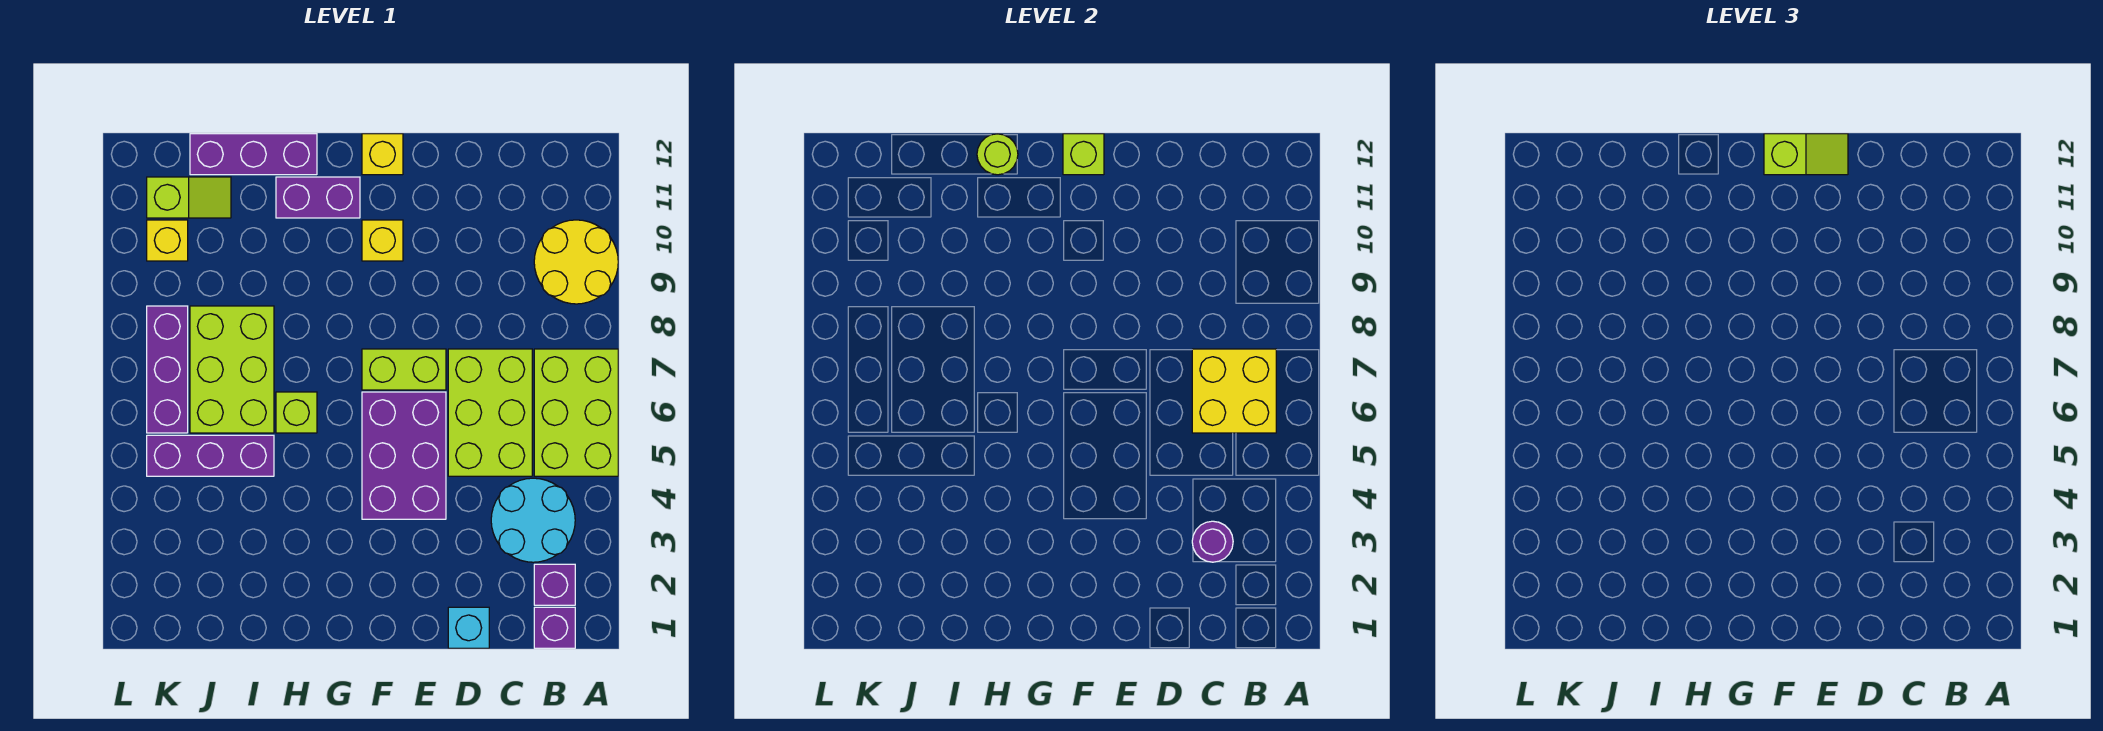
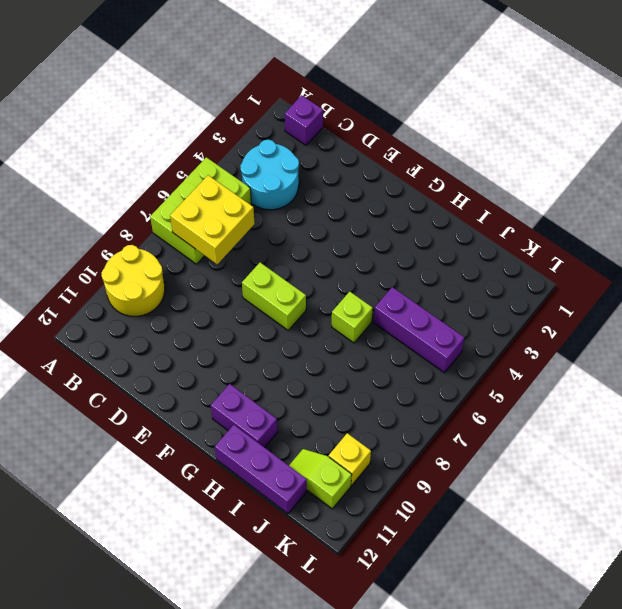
none -> purple brick B2 level 1
none -> lime brick C5:D7 level 1
none -> cyan brick D1 level 1

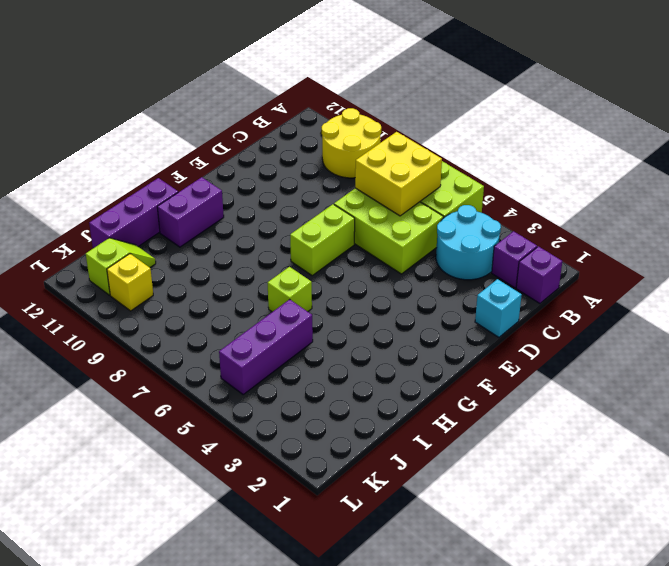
none -> purple brick E4:F6 level 1
none -> yellow brick F10 level 1
none -> yellow brick F12 level 1

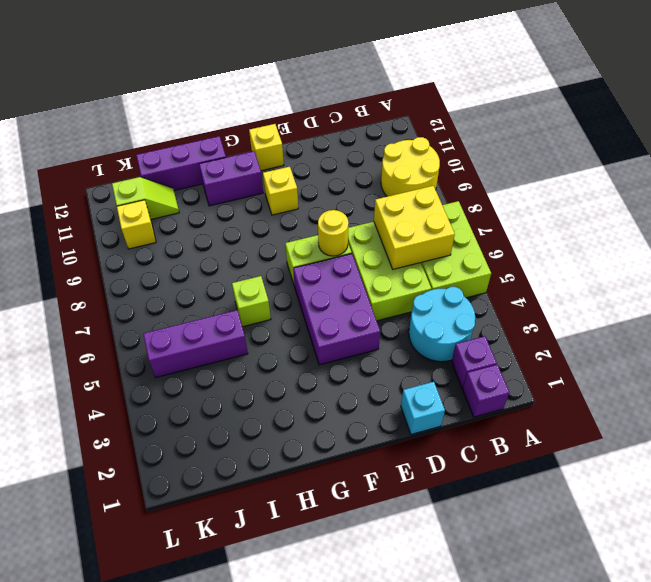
yellow round brick E7 level 2 -> none
none -> lime brick I6:J8 level 1
none -> purple brick K6:K8 level 1
none -> purple round brick C3 level 2

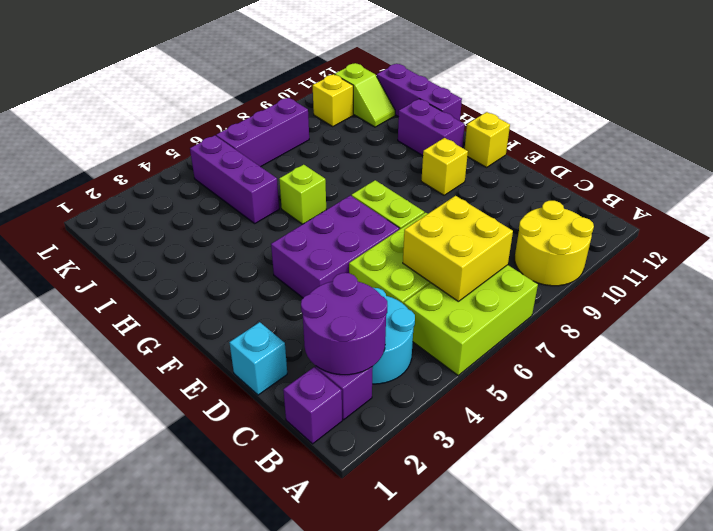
purple round brick B2:C3 level 2 -> purple round brick C3 level 2
none -> lime brick I6:J8 level 1
none -> lime brick F12 level 2
none -> lime round brick H12 level 2

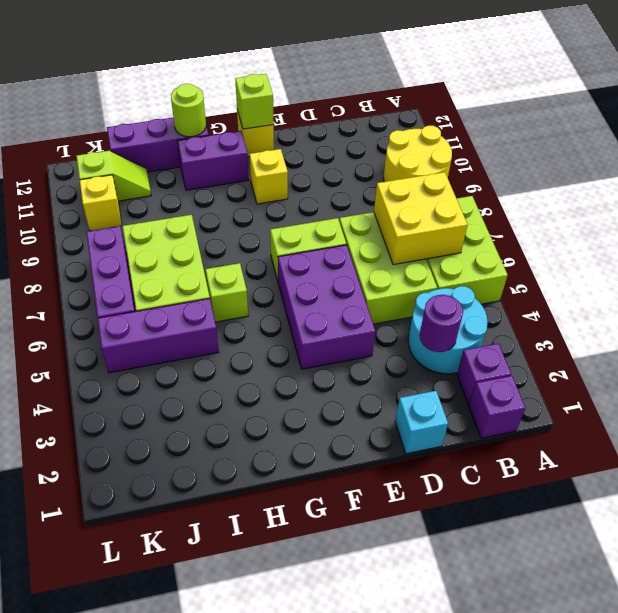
none -> lime slope E12:F12 level 3 top F

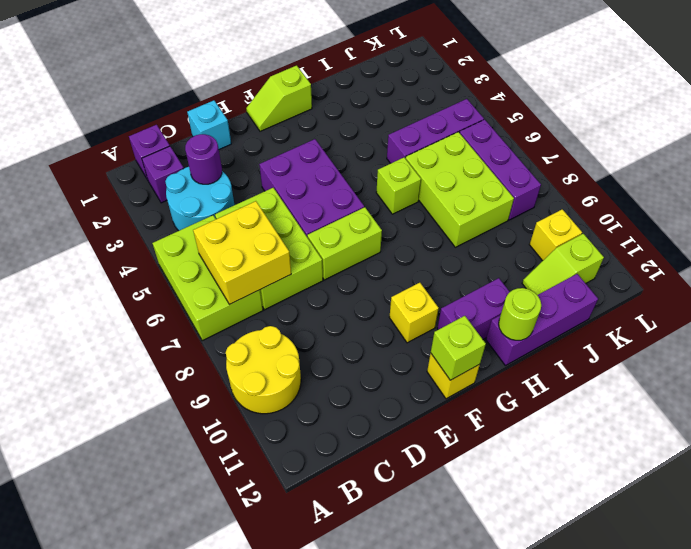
lime slope F1:G1 level 1 top G -> lime slope E12:F12 level 3 top F

